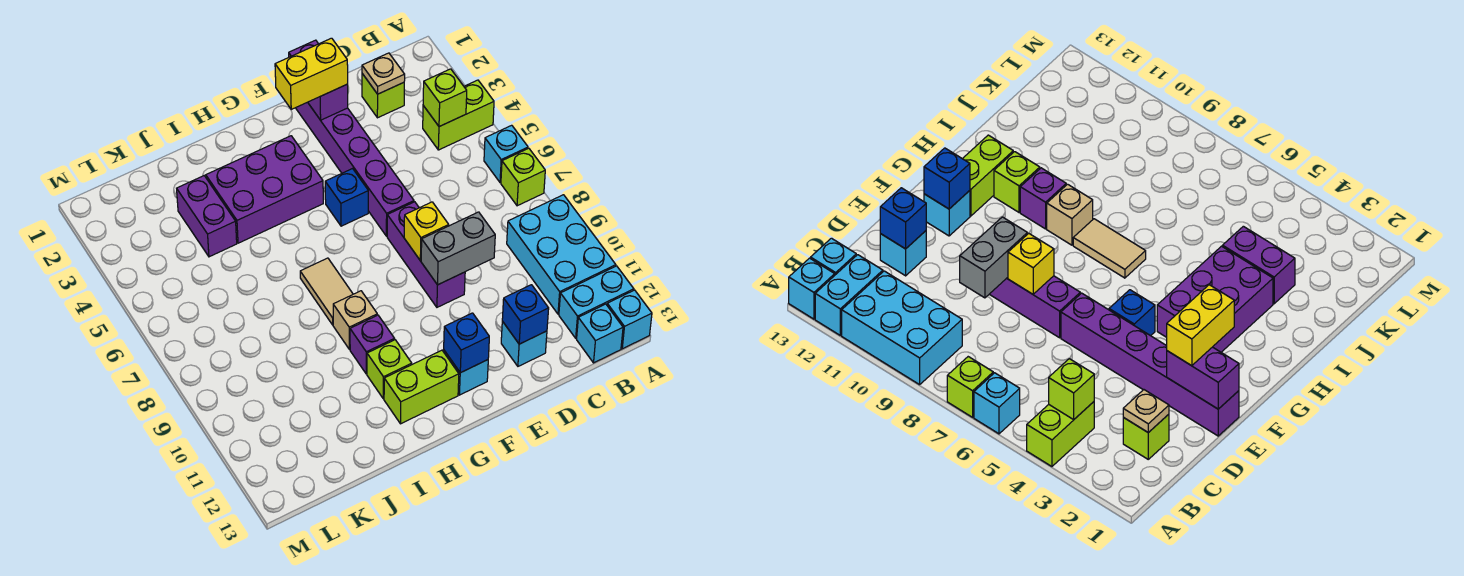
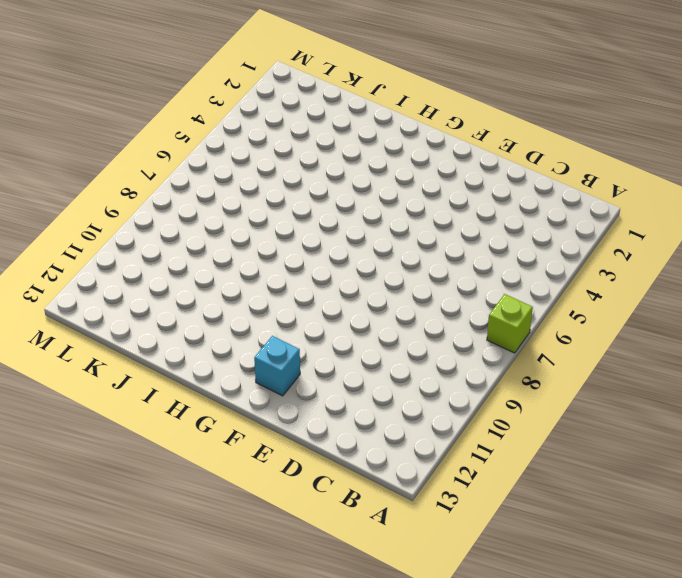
none -> lime brick A4:B4 level 1
none -> cyan brick A6 level 1
none -> cyan brick A9:B11 level 1

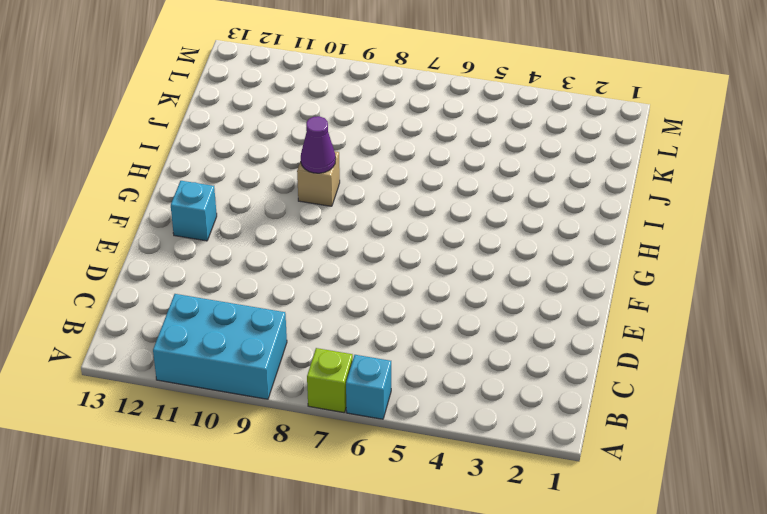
purple cone H9 level 2 -> none
none -> lime brick A4:B4 level 1
none -> cyan brick A12:B12 level 1
none -> cyan brick A13 level 1

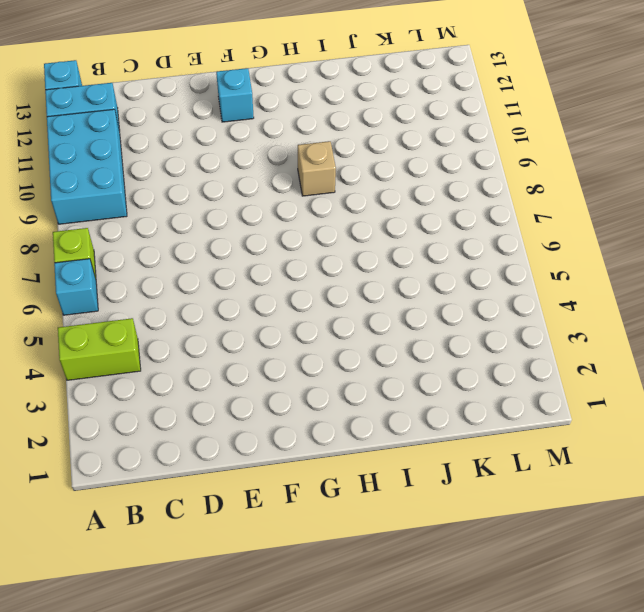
none -> cyan brick B13 level 1
none -> lime brick C2 level 1
none -> cyan brick D12 level 1

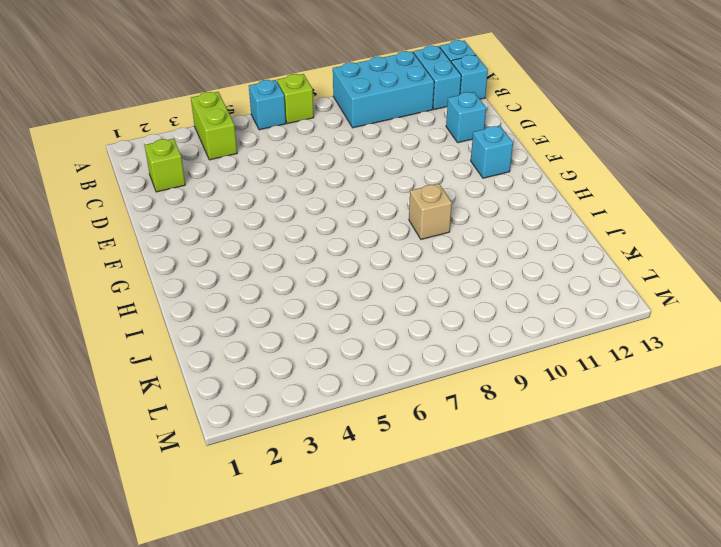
none -> purple brick E1:E6 level 1
none -> purple brick E7:E9 level 1
none -> blue brick F5 level 1

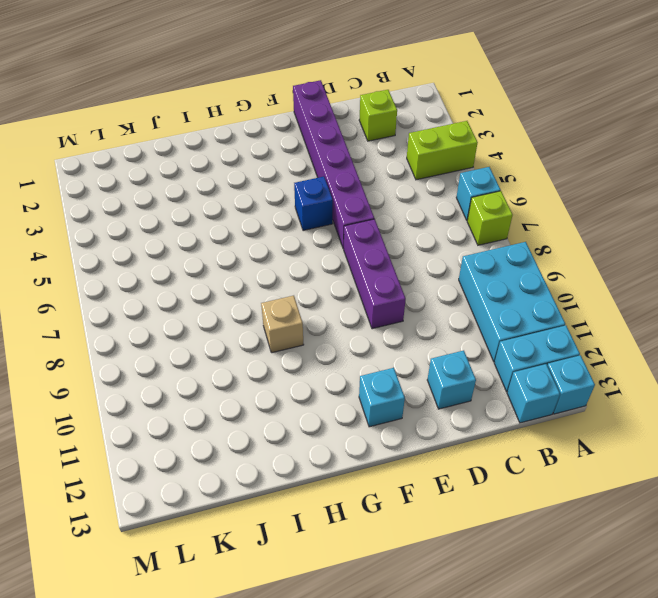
none -> purple brick G3:I4 level 1
none -> lime brick G12:H12 level 1
none -> tan tile H7:H8 level 1

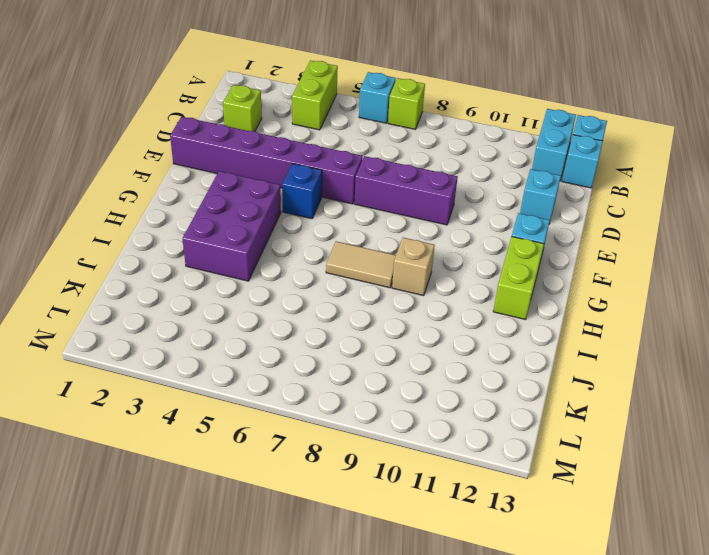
none -> cyan brick A9:B11 level 1
none -> purple brick H10 level 1
none -> lime brick H11 level 1

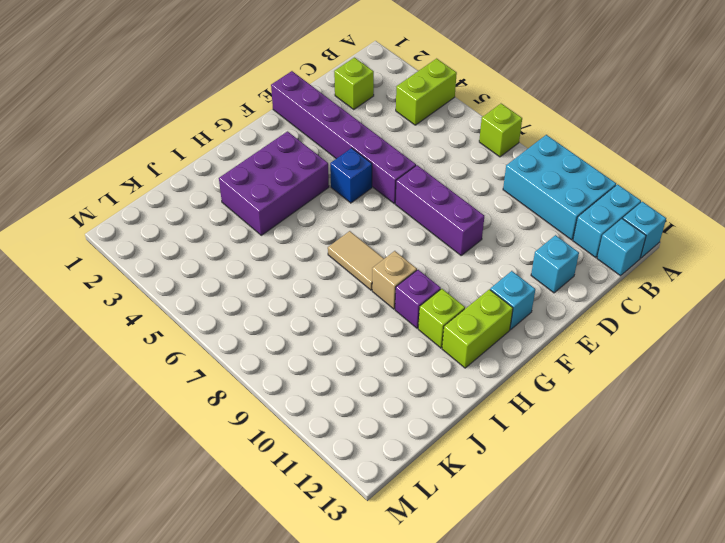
none -> cyan brick A6 level 1
none -> purple brick J3:J4 level 1
none -> lime brick B4 level 2

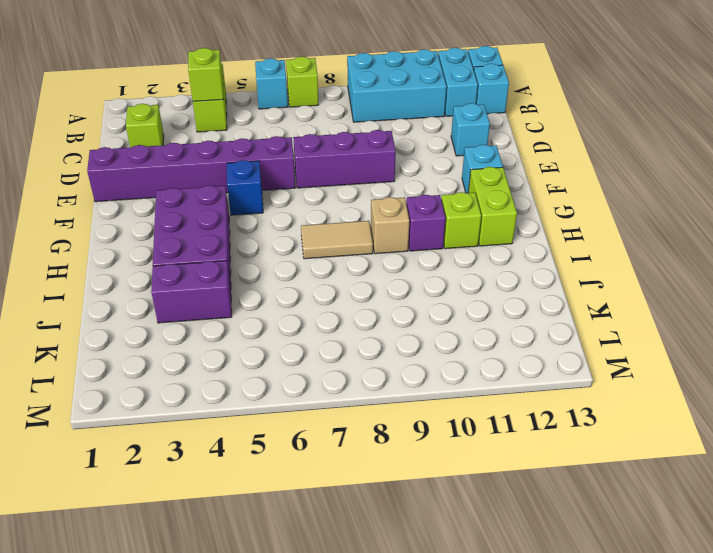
none -> tan plate C2 level 2
none -> grey brick D9:E9 level 2
none -> blue brick D12 level 2

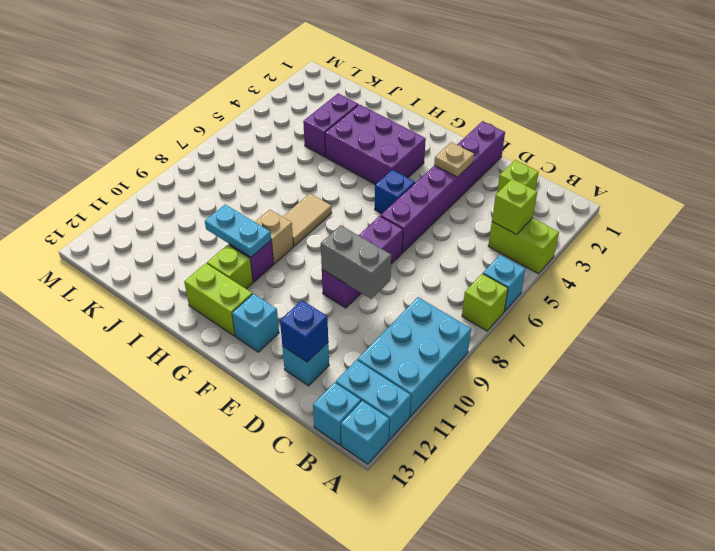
tan plate E3 level 2 -> tan plate C2 level 2
cyan plate H10:I10 level 2 -> none
none -> purple brick E1:E2 level 2
none -> yellow brick E8 level 2
none -> blue brick F12 level 2

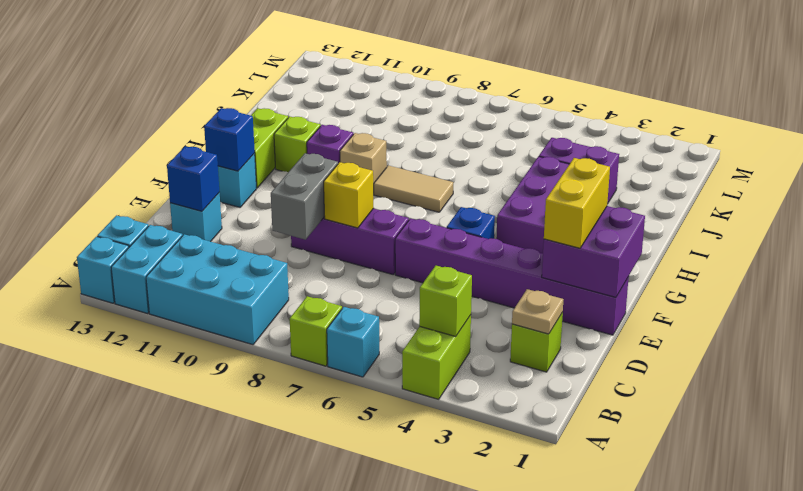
purple brick E1:F2 level 2 -> purple brick E1:E2 level 2

